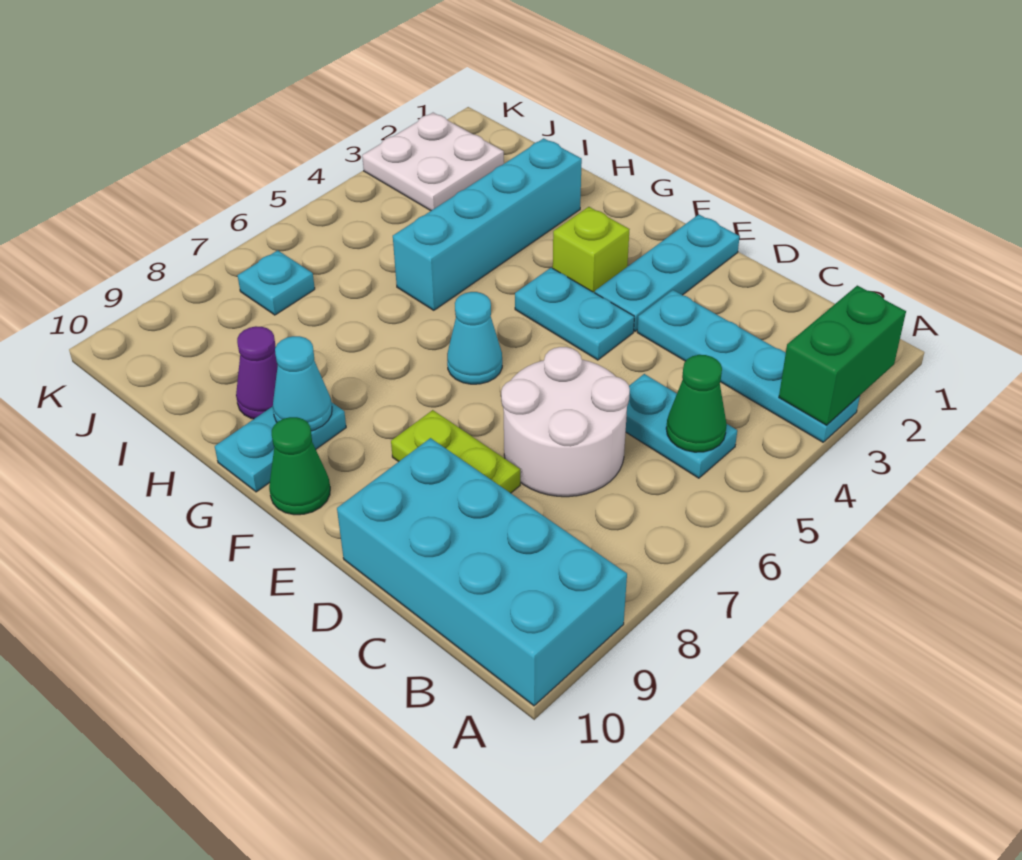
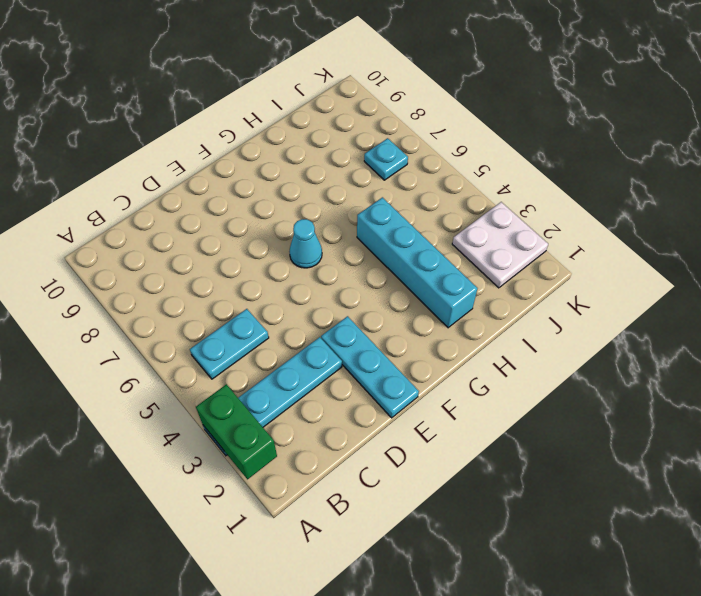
none -> cyan brick A9:D10 level 1
none -> white round brick C6:D7 level 1
none -> lime plate D8:E8 level 1

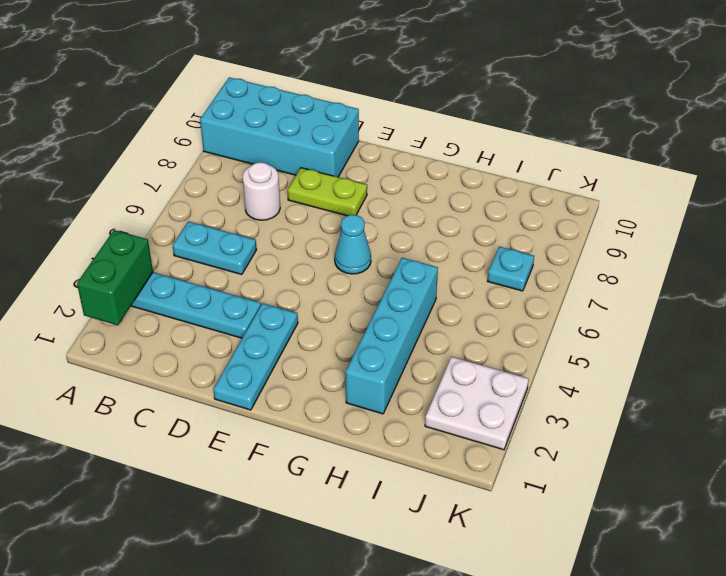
white round brick C7 level 1 -> white round brick C6:D7 level 1
none -> cyan plate E4:F4 level 1
none -> lime brick F3 level 1
none -> green cone F10 level 1

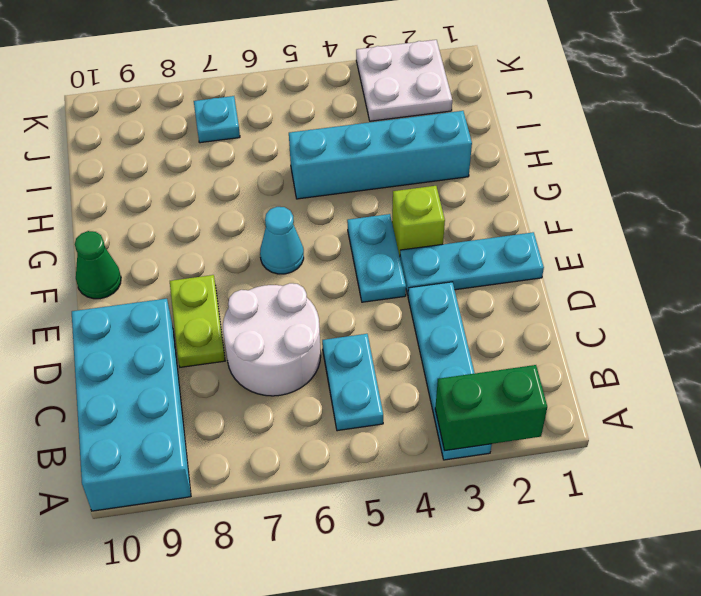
none -> cyan plate G9:G10 level 1
none -> purple cone H9 level 1
none -> green cone B5 level 2

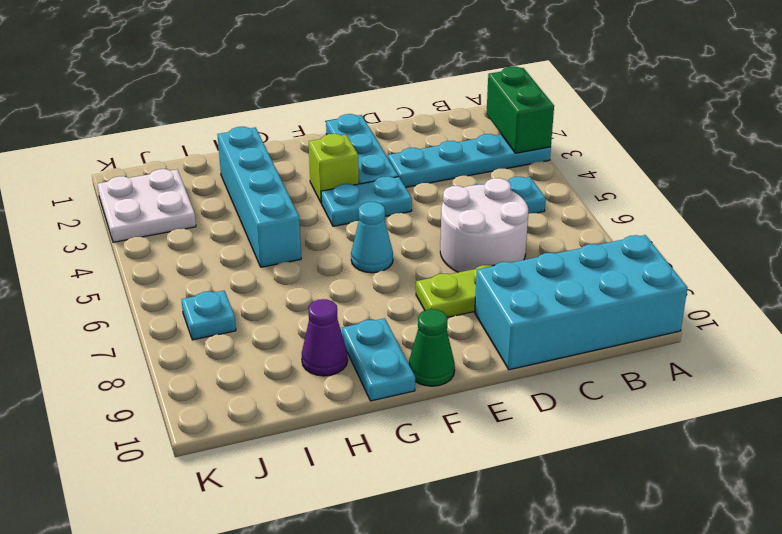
none -> green cone B5 level 2
none -> cyan cone G9 level 2

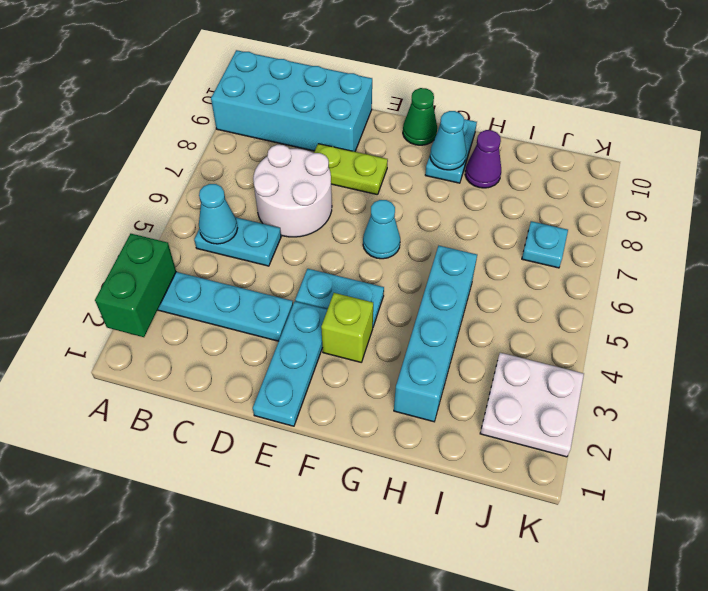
cyan cone B5 level 2 -> green cone B5 level 2

